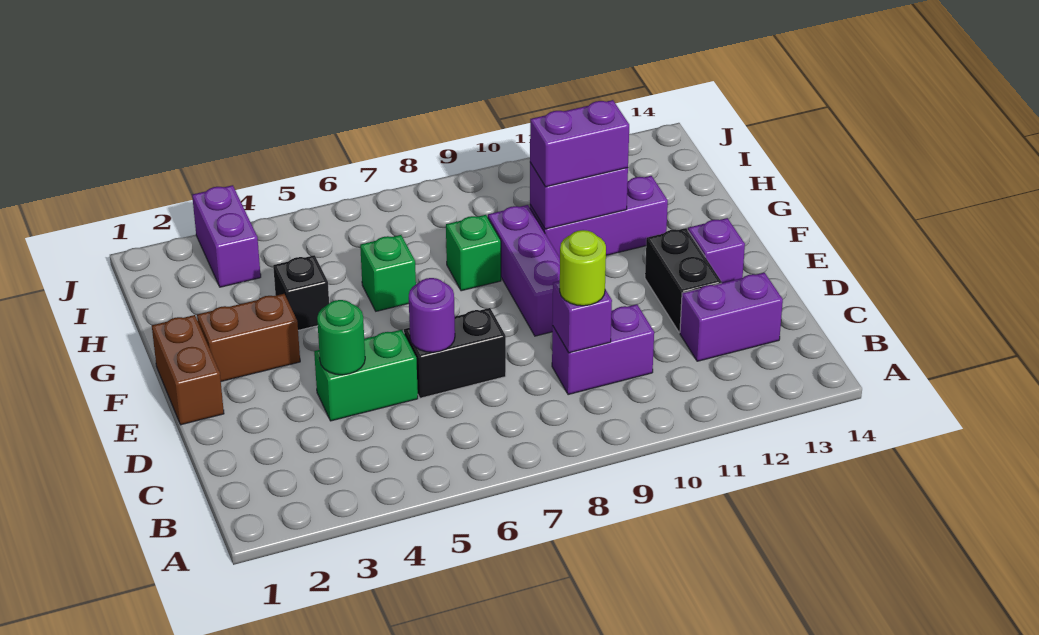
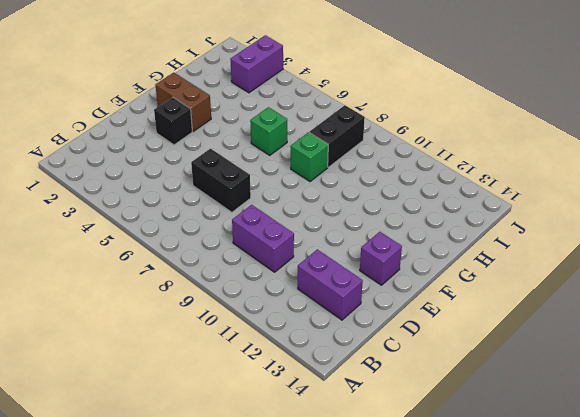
black brick E3 level 1 -> black brick G4 level 1
black brick H8:I8 level 1 -> black brick D12:E12 level 1
none -> green brick D4:D5 level 1
none -> brown brick E1:F1 level 1
none -> purple brick E9:G9 level 1

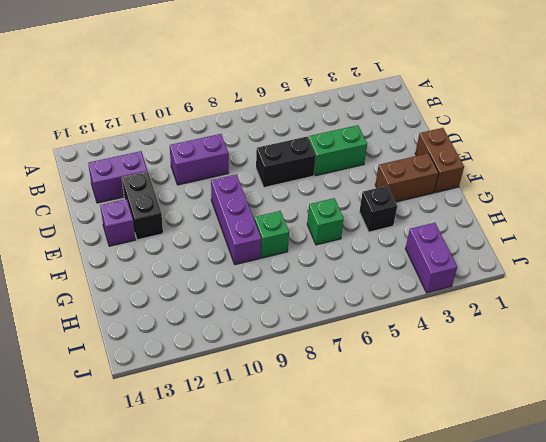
none -> purple brick G10:G12 level 1
none -> purple brick C9 level 2
none -> green round brick D4 level 2

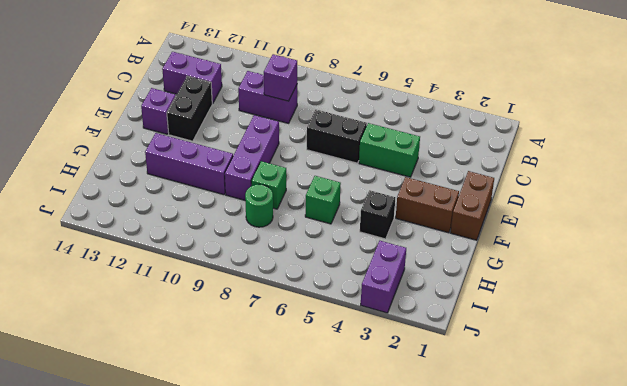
green round brick H8 level 1 -> green round brick D4 level 2
none -> purple round brick D6 level 2
none -> purple brick G10:G11 level 2
none -> lime round brick C9 level 3

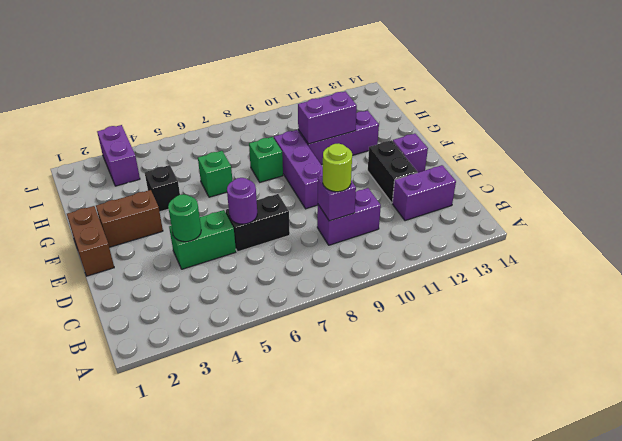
none -> purple brick G10:G11 level 3

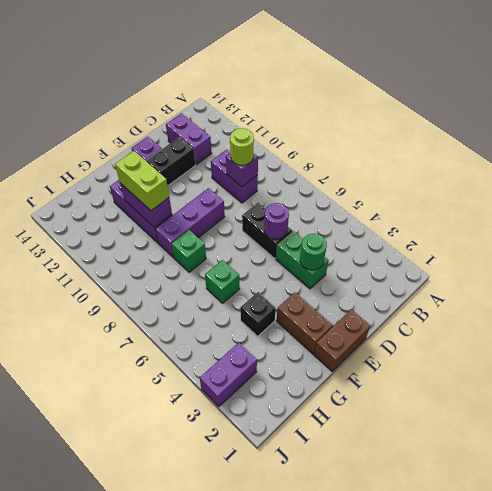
lime brick G10:G11 level 3 -> purple brick G10:G11 level 3

